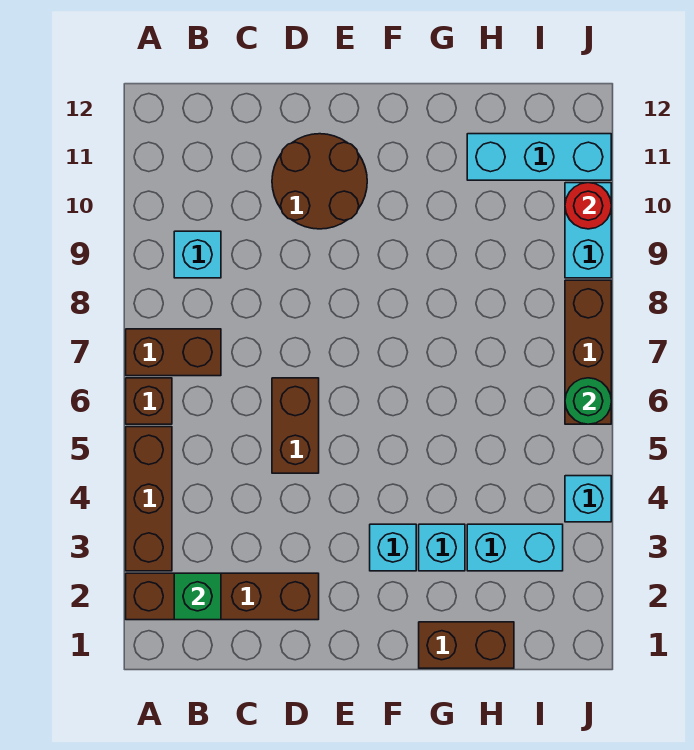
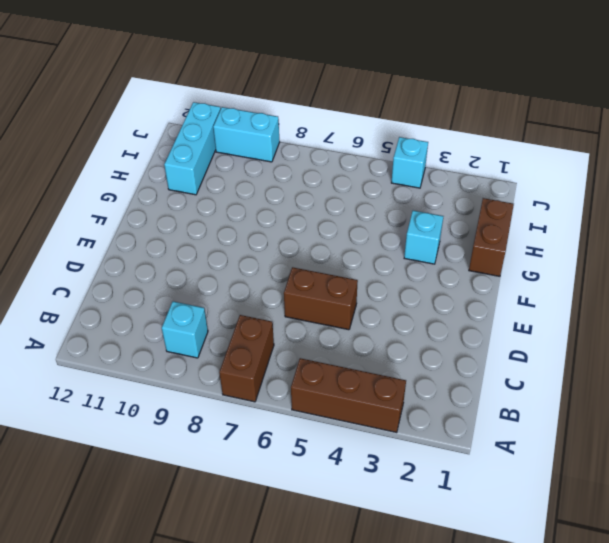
none -> brown brick A2:D2 level 1
none -> brown brick A6 level 1
none -> brown round brick D10:E11 level 1

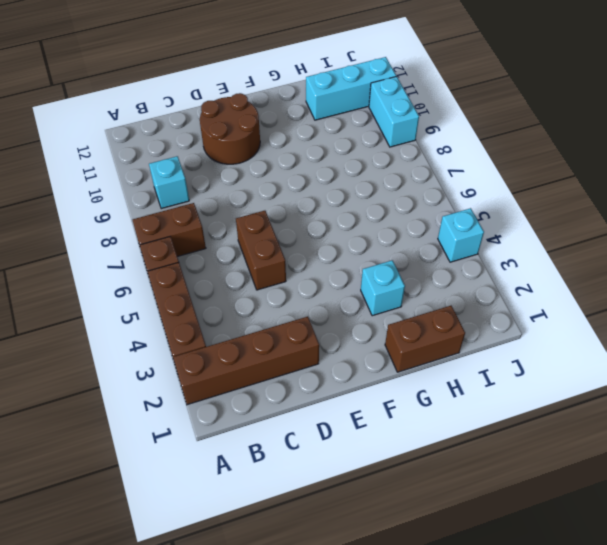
none -> cyan brick F3 level 1
none -> cyan brick H3:I3 level 1
none -> brown brick J6:J8 level 1

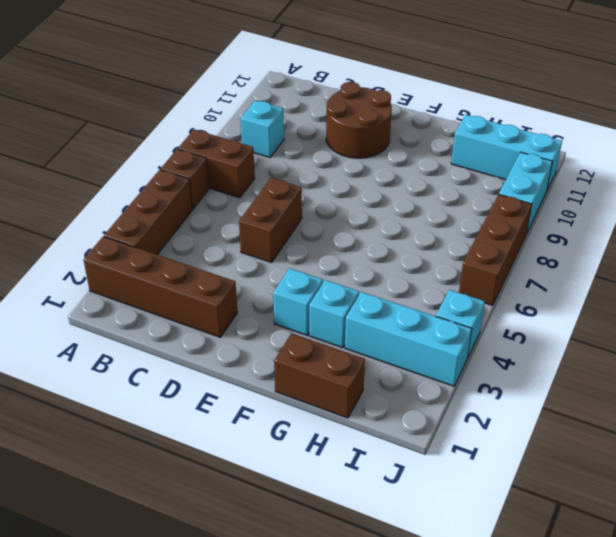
cyan brick H3:J3 level 1 -> cyan brick H3:I3 level 1
none -> green brick B2 level 2
none -> green round brick J6 level 2
none -> red round brick J10 level 2

